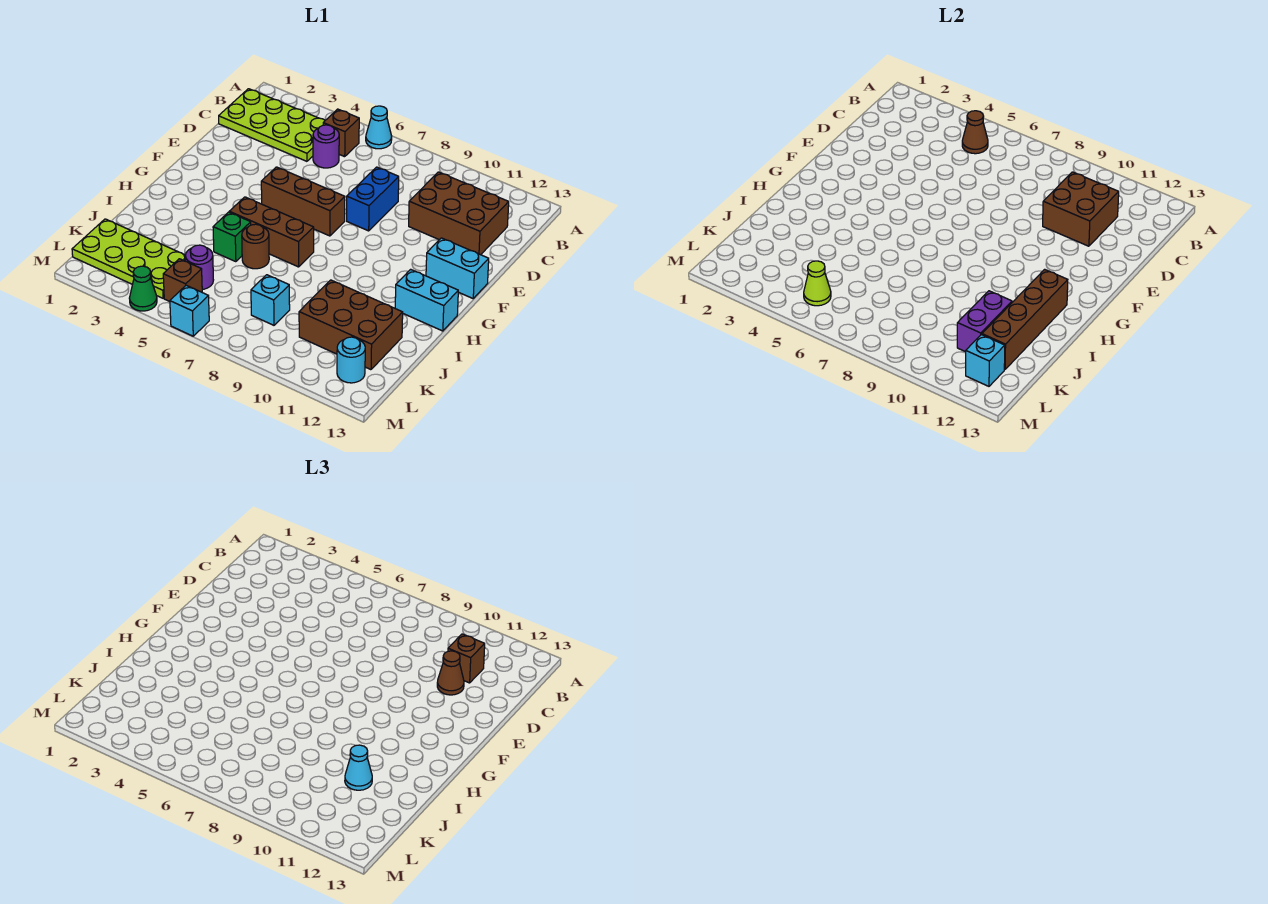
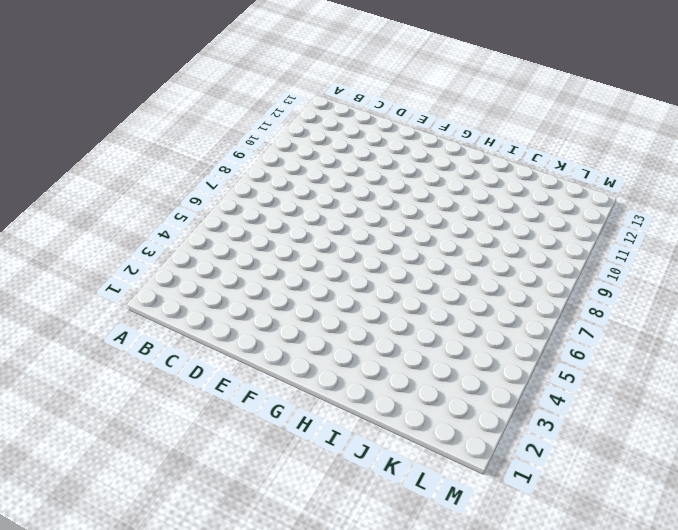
none -> cyan cone A6 level 1
none -> lime plate B1:C4 level 1
none -> brown brick B5 level 1

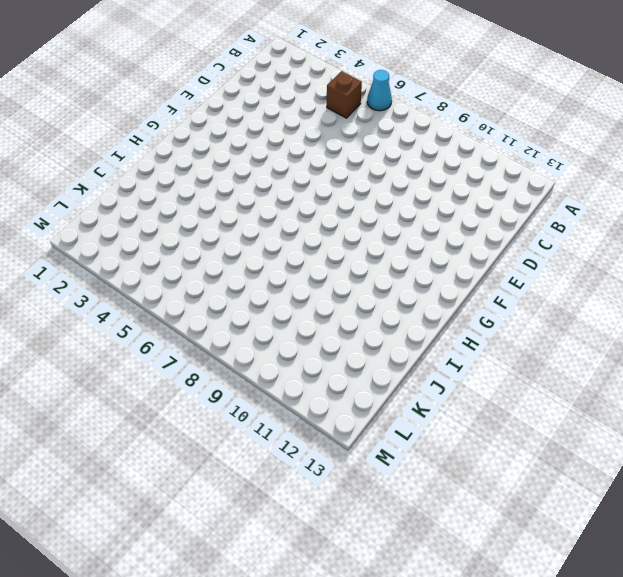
none -> lime plate B1:C4 level 1
none -> purple round brick C5 level 1
none -> brown brick C10:D12 level 1

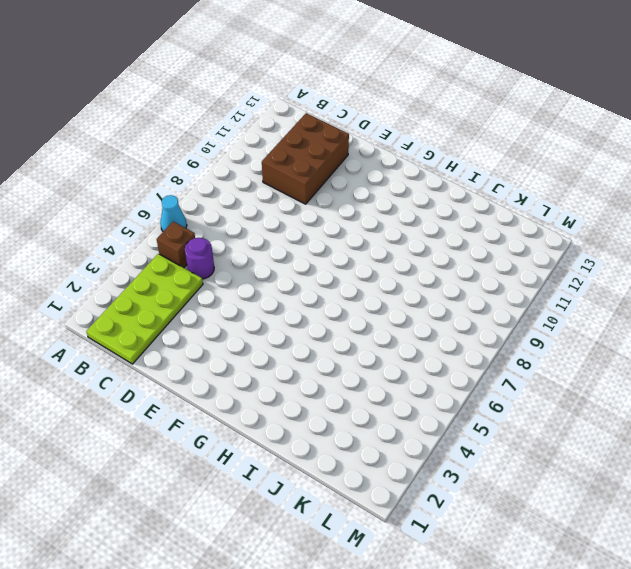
none -> blue brick D8:E8 level 1
none -> brown brick F5:F7 level 1
none -> cyan brick F12:F13 level 1

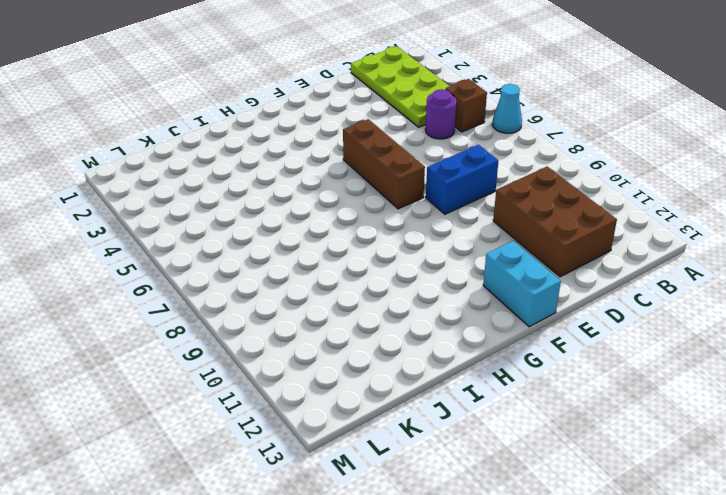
none -> brown brick H5:H7 level 1
none -> cyan brick H12:H13 level 1
none -> green brick I5 level 1

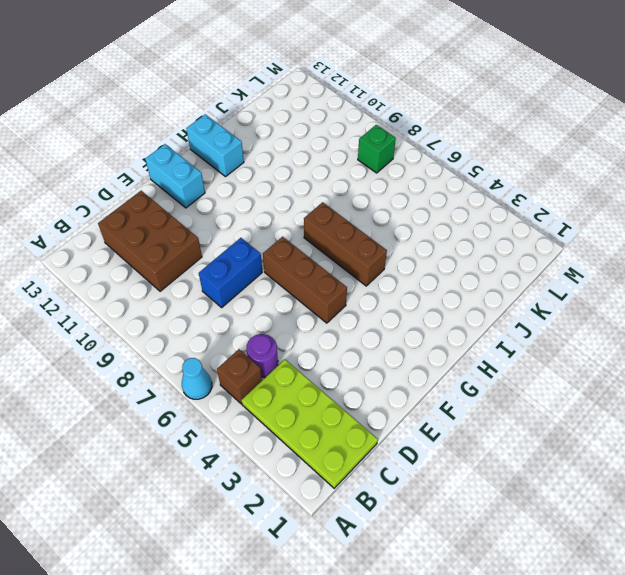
green brick L8 level 1 -> green brick I5 level 1
none -> brown round brick I6 level 1
none -> brown brick J10:K12 level 1
none -> lime plate K1:L4 level 1

